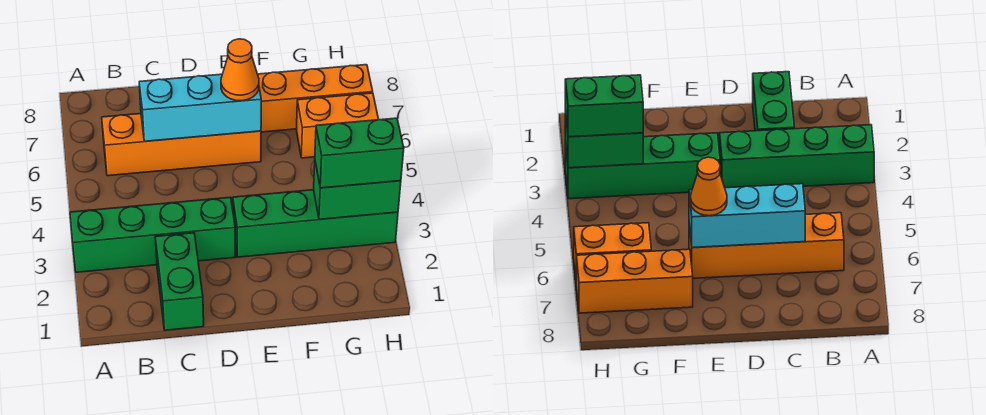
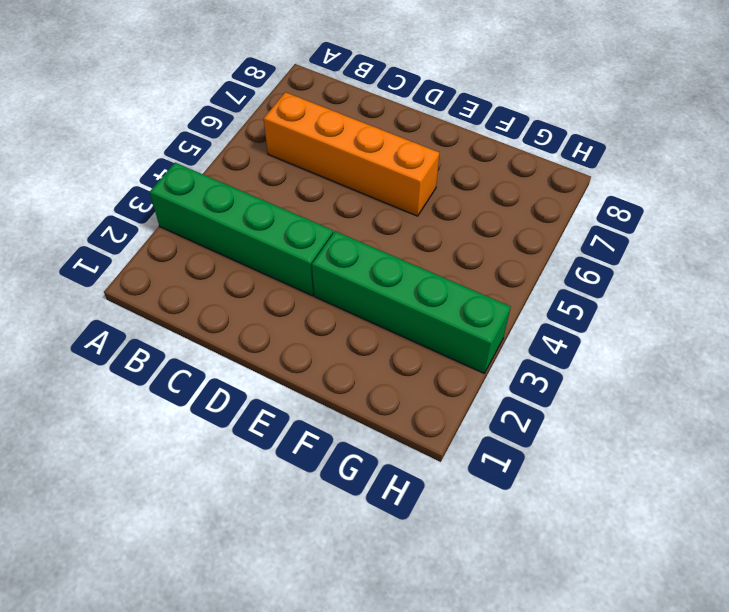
none -> green brick C1:C2 level 1
none -> orange brick F7:H7 level 1

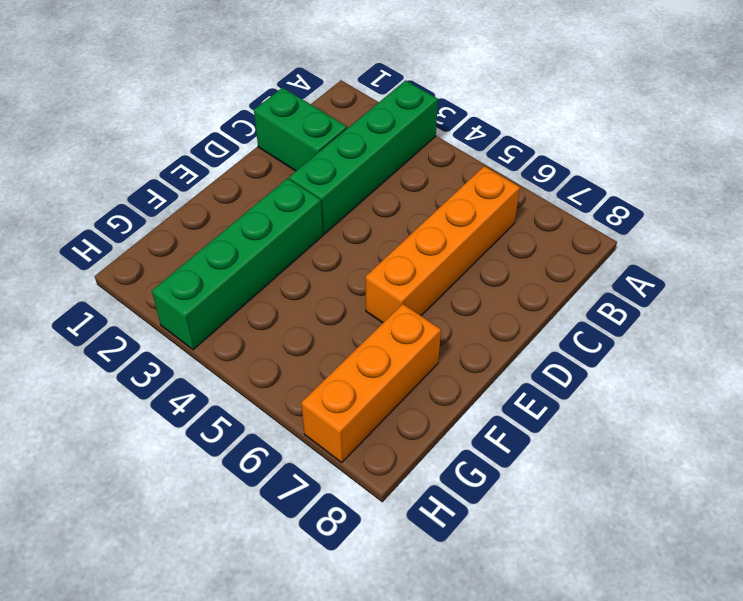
none -> orange brick G6:H6 level 1
none -> cyan brick C6:E6 level 2

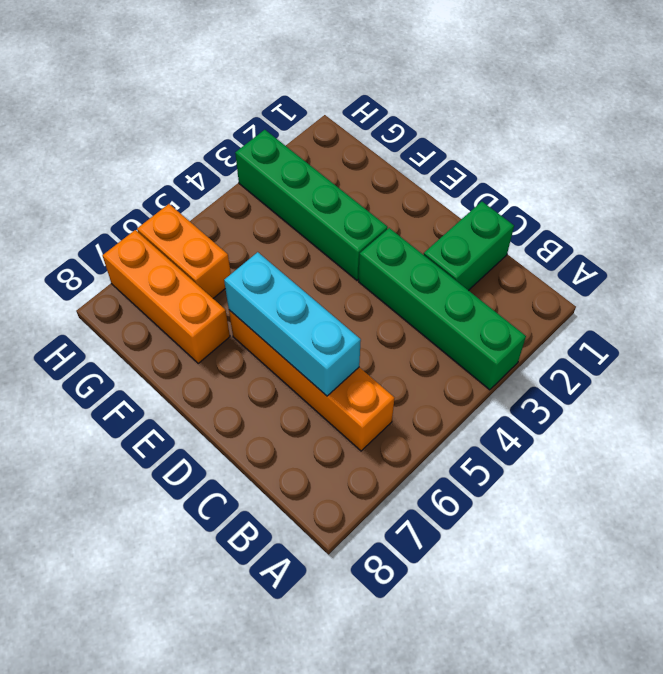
none -> green brick G3:H3 level 2
none -> orange cone E6 level 3

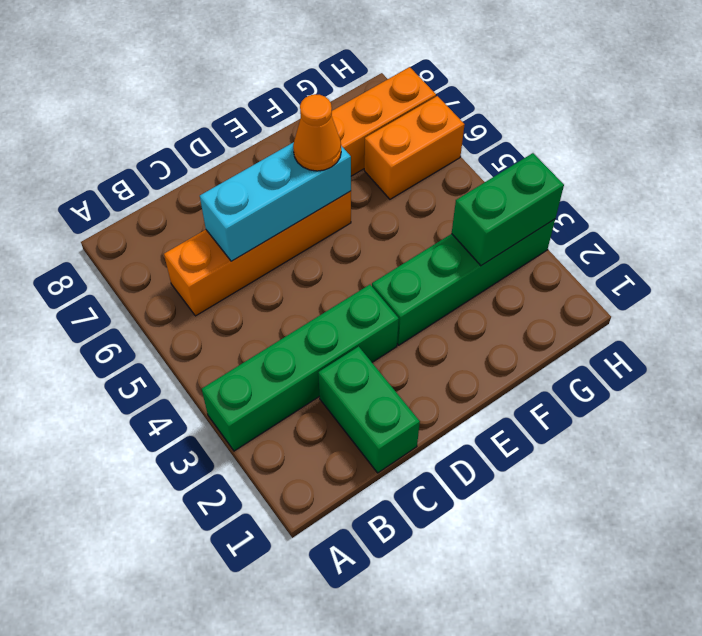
none -> green brick G3:H3 level 3

